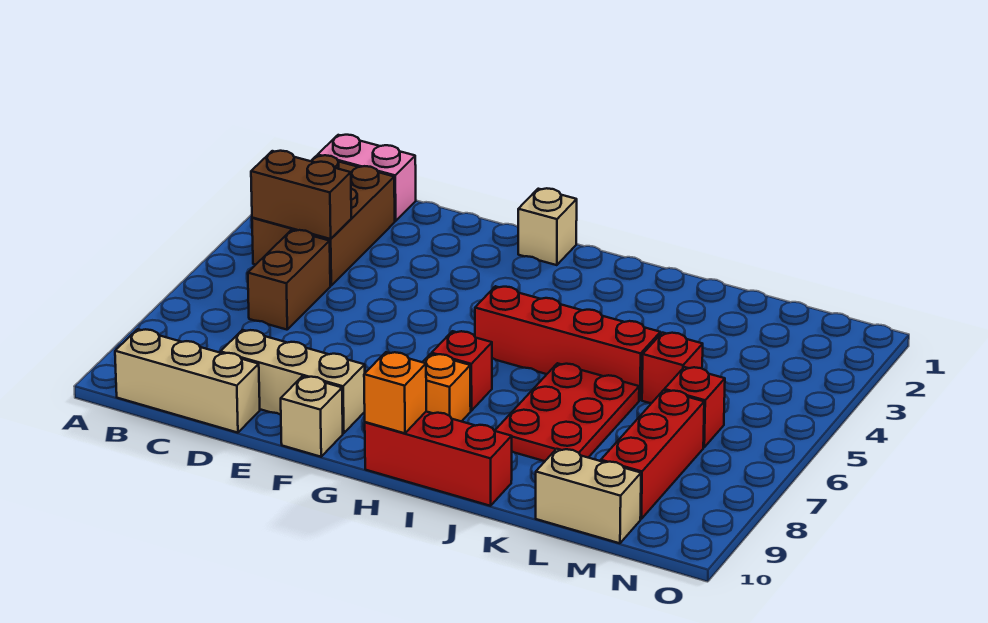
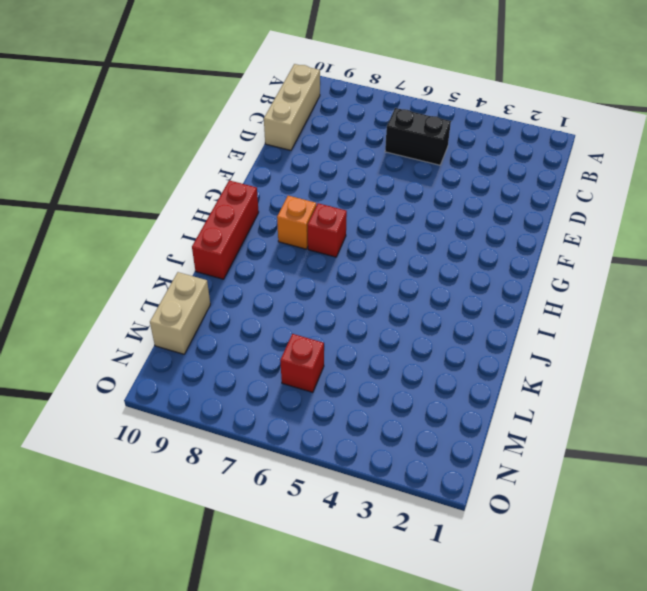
black brick C5:C6 level 1 -> brown brick C5:C6 level 1
none -> pink brick B1:C1 level 1
none -> brown brick B2:C4 level 1
none -> tan brick D9:F9 level 1

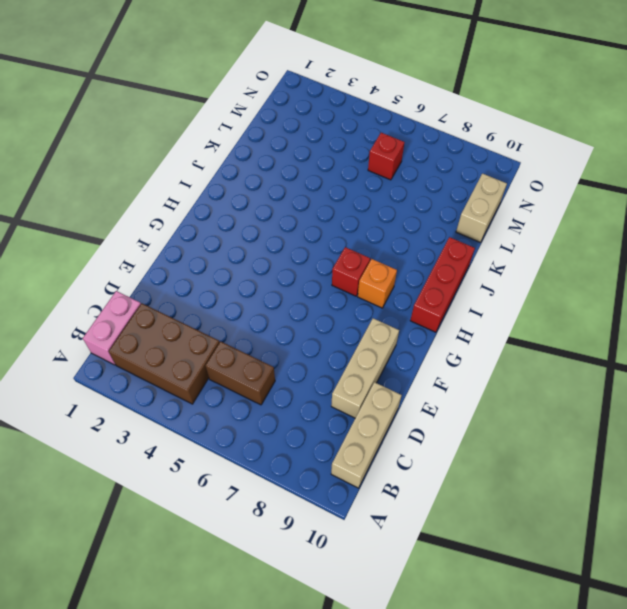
none -> tan brick F10 level 1
none -> tan brick G1 level 1
none -> red brick H5:K5 level 1

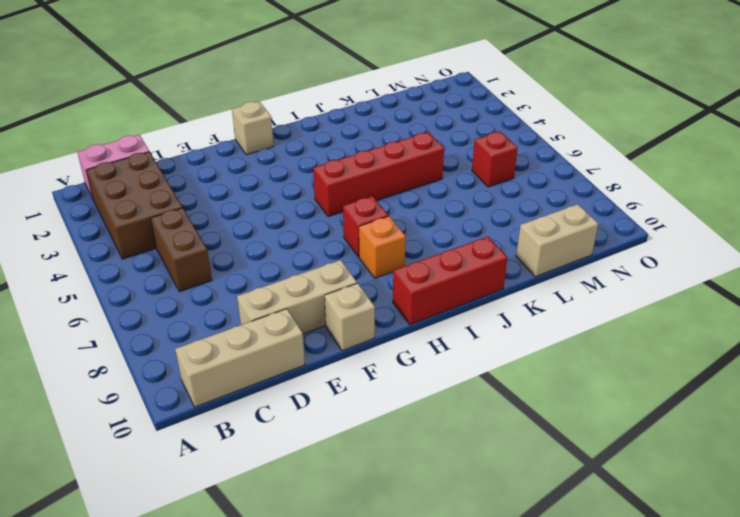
none -> red plate J6:K8 level 1
none -> red brick L5 level 1
none -> red brick M7:M9 level 1

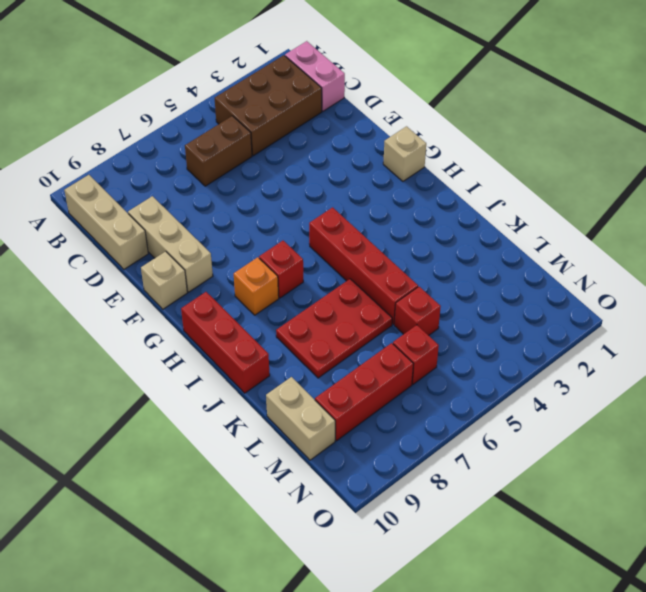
none -> brown brick B4:C4 level 2
none -> orange brick H10 level 2

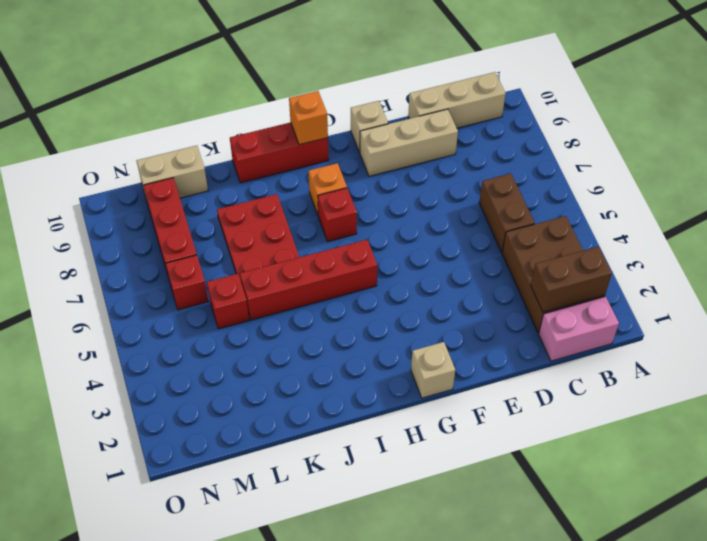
brown brick B2:C2 level 2 -> brown brick B4:C4 level 2

